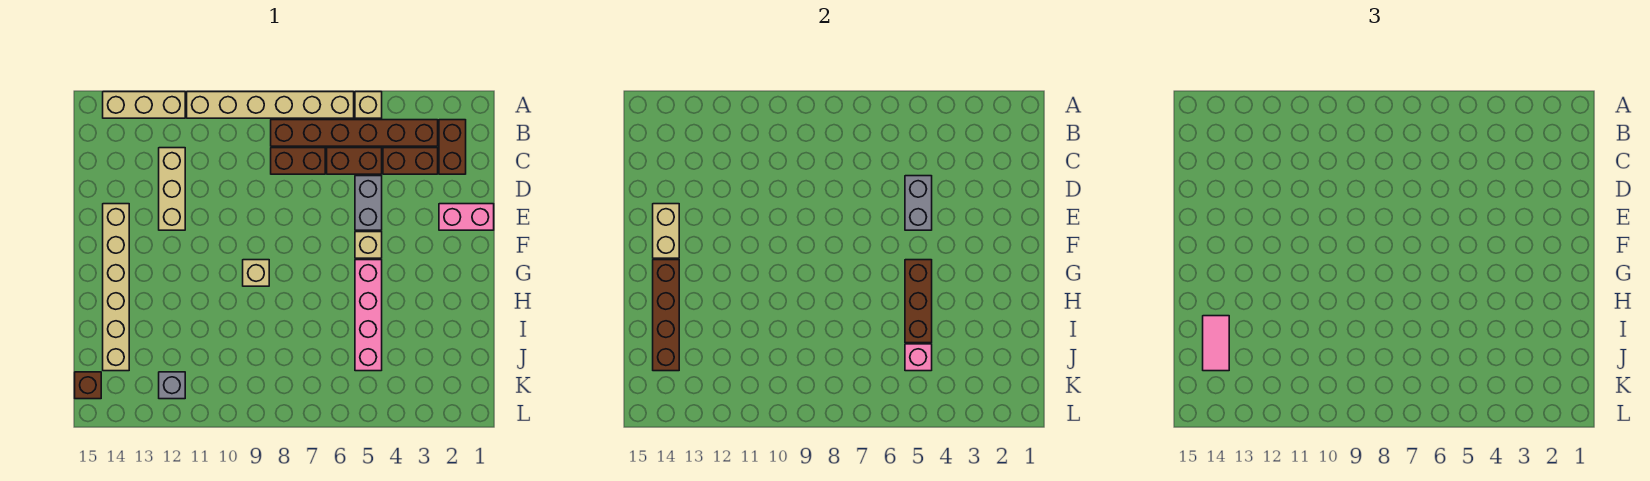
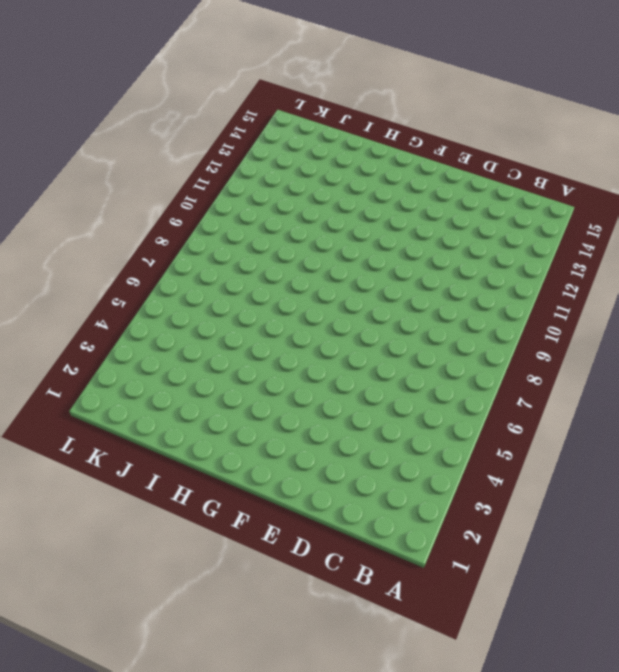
none -> tan brick A5 level 1
none -> tan brick A6:A11 level 1
none -> tan brick A12:A14 level 1

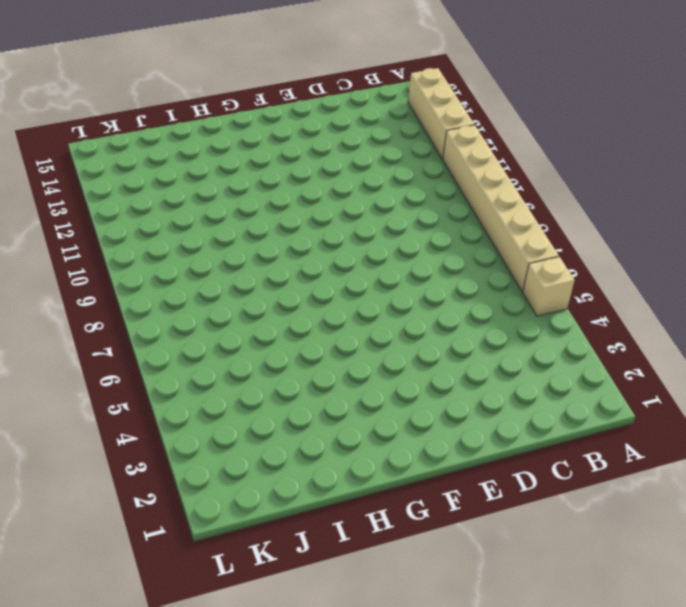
none -> brown brick B2:C2 level 1
none -> brown brick B3:B8 level 1
none -> brown brick C3:C4 level 1

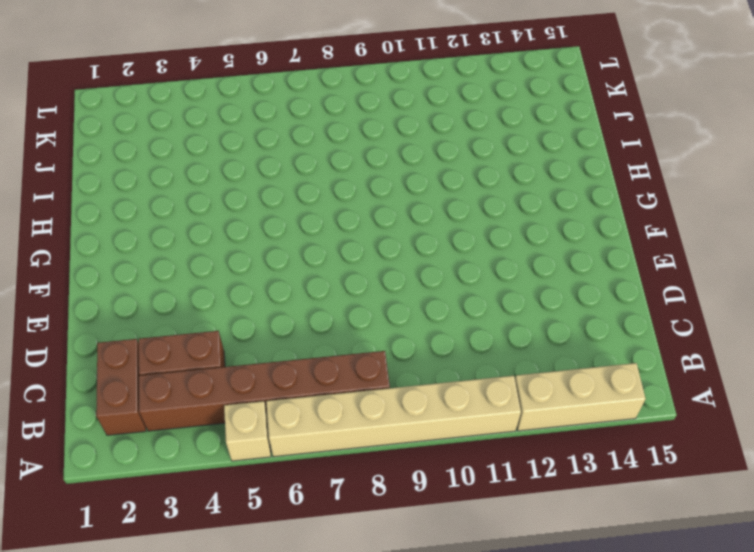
none -> brown brick C5:C6 level 1
none -> brown brick C7:C8 level 1
none -> tan brick C12:E12 level 1

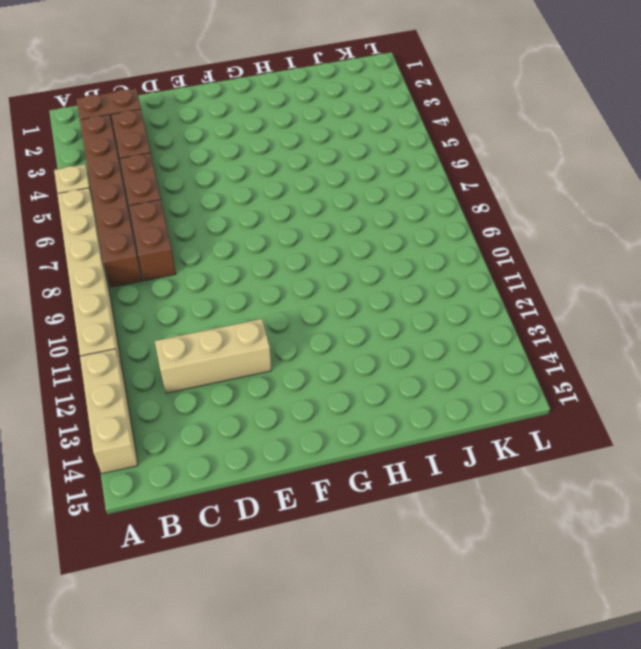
none -> grey brick D5:E5 level 1
none -> pink brick E1:E2 level 1
none -> tan brick E14:J14 level 1

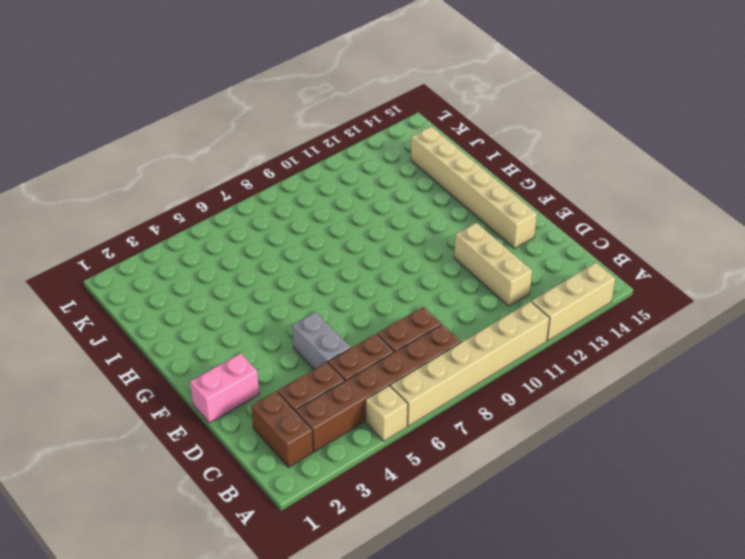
none -> tan brick F5 level 1
none -> pink brick G5:J5 level 1
none -> tan brick G9 level 1

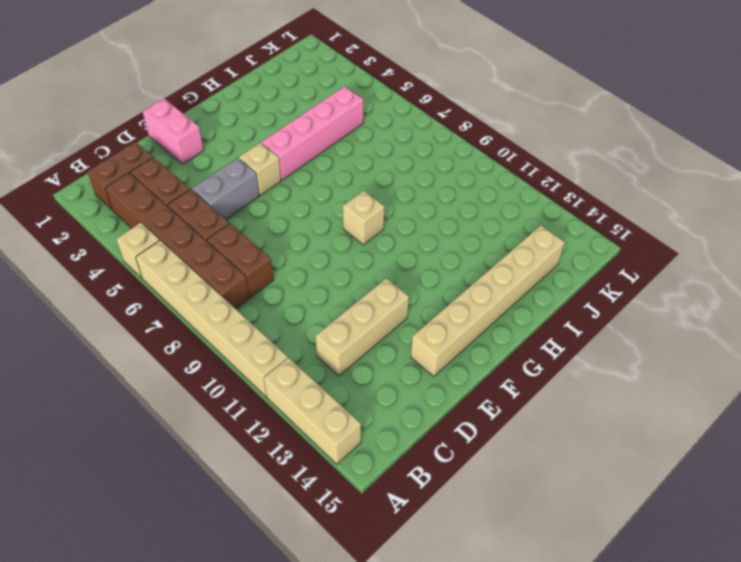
none -> grey brick K12 level 1
none -> brown brick K15 level 1
none -> grey brick D5:E5 level 2

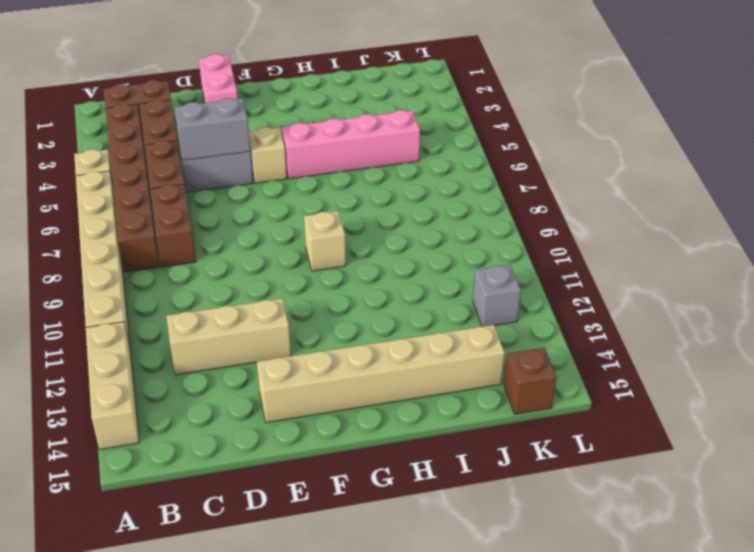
none -> tan brick E14:F14 level 2
none -> brown brick G5:I5 level 2
none -> brown brick G14:J14 level 2

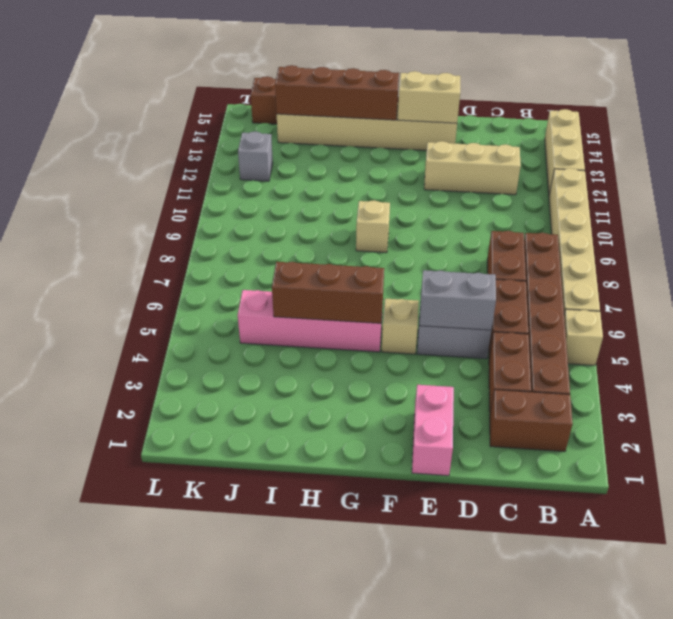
none -> pink brick J5 level 2
none -> pink tile I14:J14 level 3

